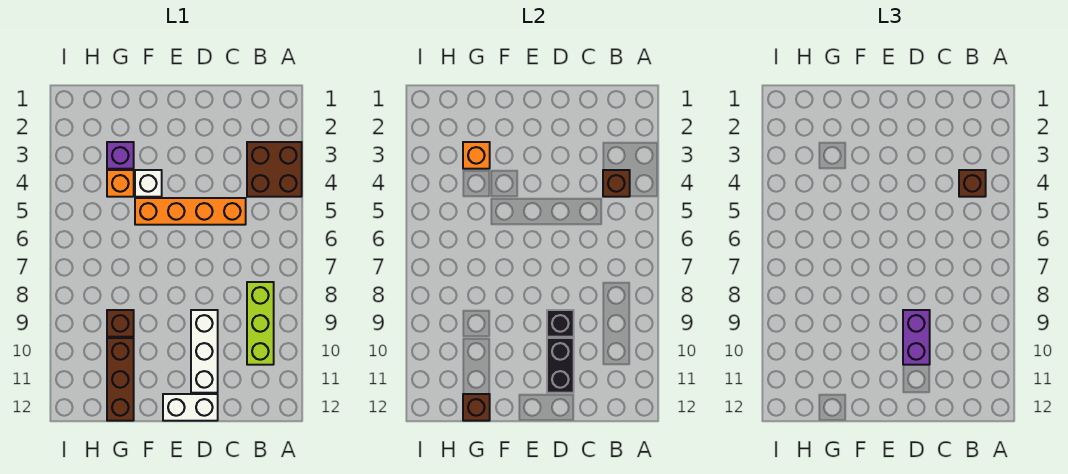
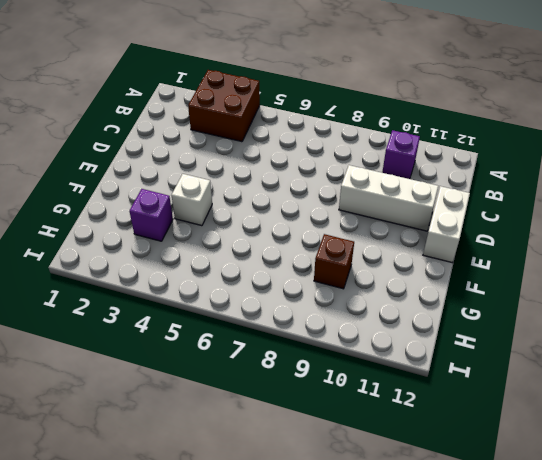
purple brick B10 level 1 -> lime brick B8:B10 level 1
none -> orange brick C5:F5 level 1
none -> orange brick G4 level 1
none -> brown brick G10:G12 level 1

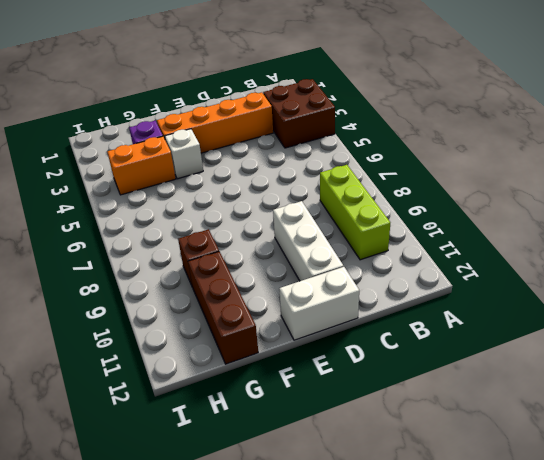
orange brick C3:F3 level 1 -> orange brick C5:F5 level 1
orange brick G4:H4 level 1 -> orange brick G4 level 1
none -> brown brick B4 level 2
none -> black brick D9 level 2
none -> black brick D10:D11 level 2

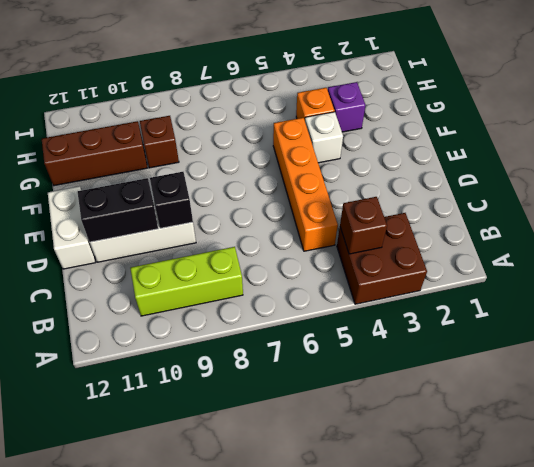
none -> orange brick G3 level 2
none -> brown brick G12 level 2
none -> brown brick B4 level 3

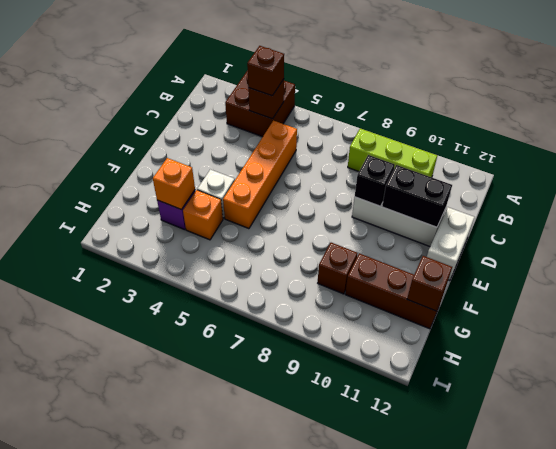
none -> purple brick D9:D10 level 3

